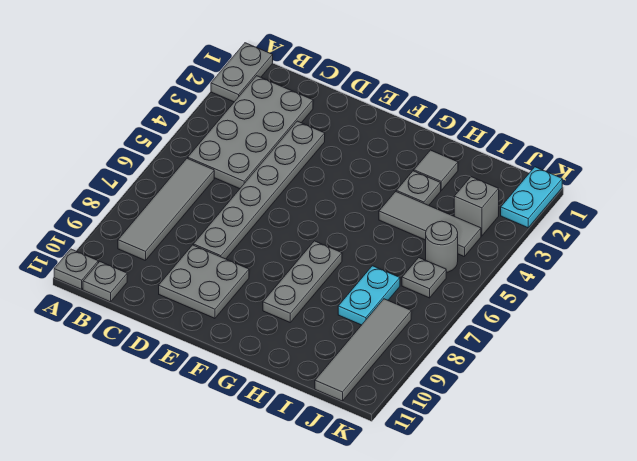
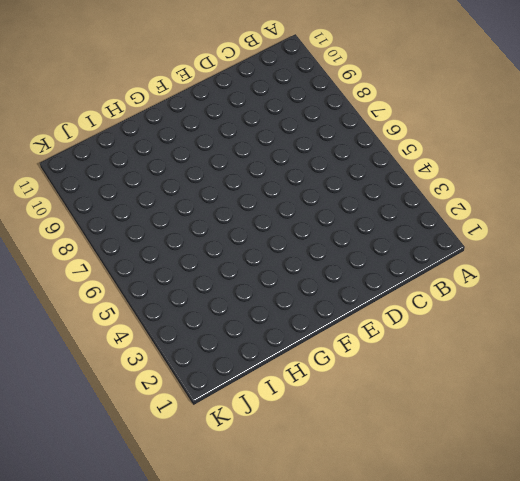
none -> grey plate A1:A2 level 1
none -> grey plate A11 level 1
none -> grey plate B2:C5 level 1

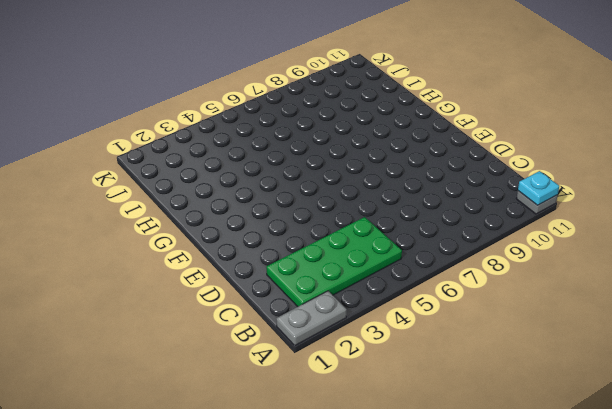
cyan plate A11 level 2 -> none
green plate B2:C5 level 1 -> grey plate B2:C5 level 1
none -> grey tile B6:B9 level 1
none -> grey plate B11 level 1
none -> grey plate D3:D8 level 1

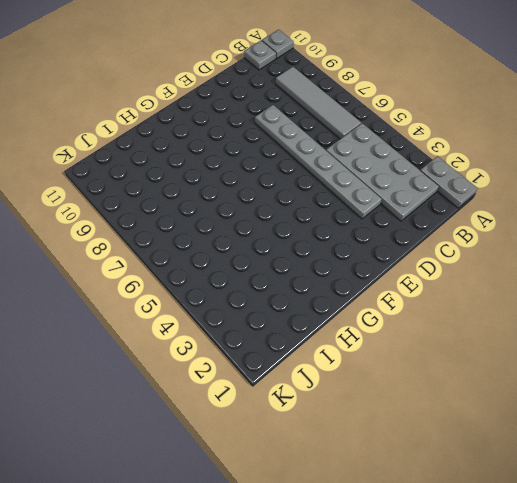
none -> grey plate D9:E10 level 1
none -> grey plate G7:G9 level 1
none -> grey tile H2 level 1

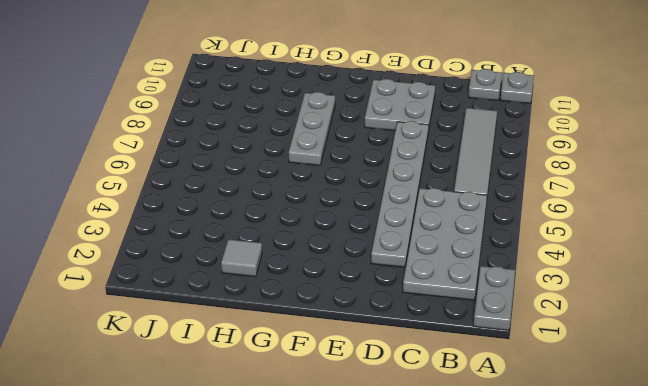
none -> grey plate H3 level 1
none -> grey tile H4:J4 level 1
none -> cyan plate I7:I8 level 1

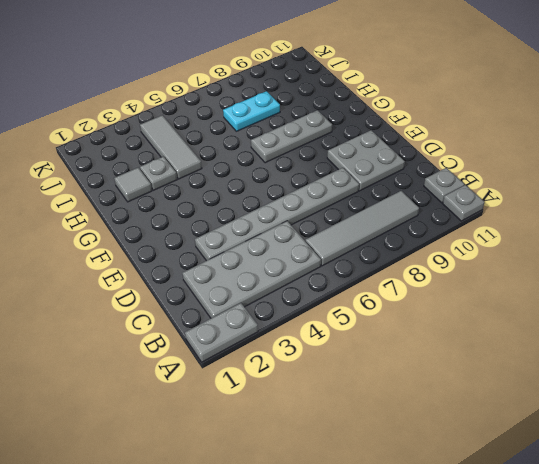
none -> grey brick J3 level 1
none -> grey round brick J5 level 1
none -> grey plate J6 level 1

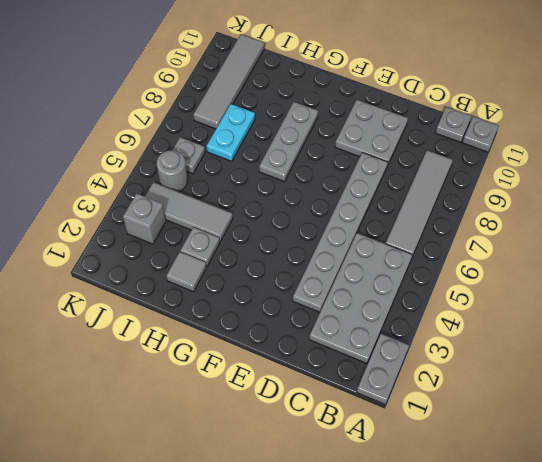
none -> cyan plate K1:K2 level 1

